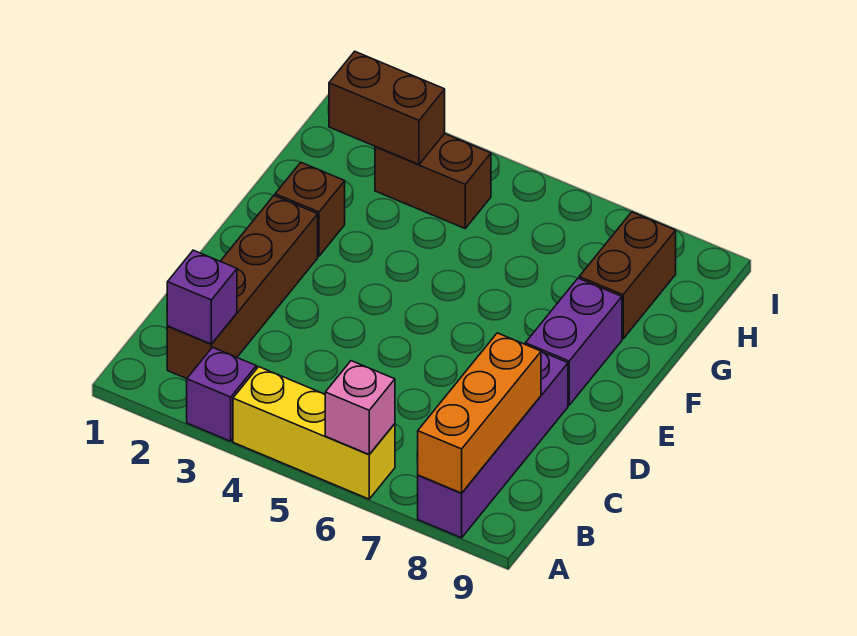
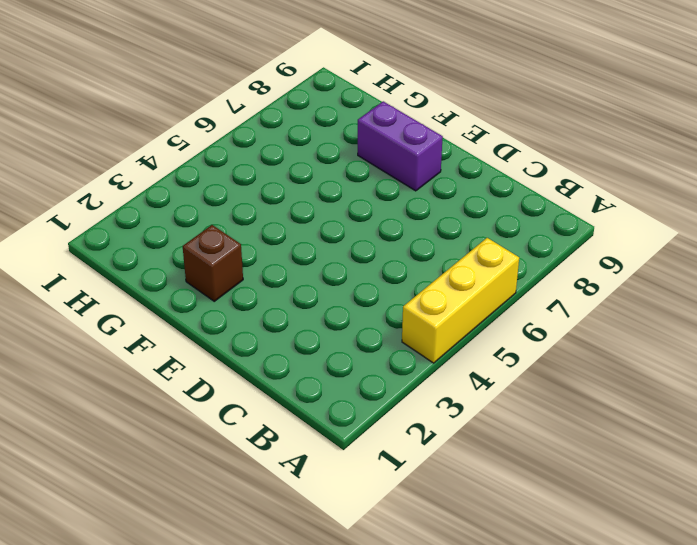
none -> purple brick A3 level 1
none -> purple brick A8:D8 level 1
none -> brown brick B2:E2 level 1

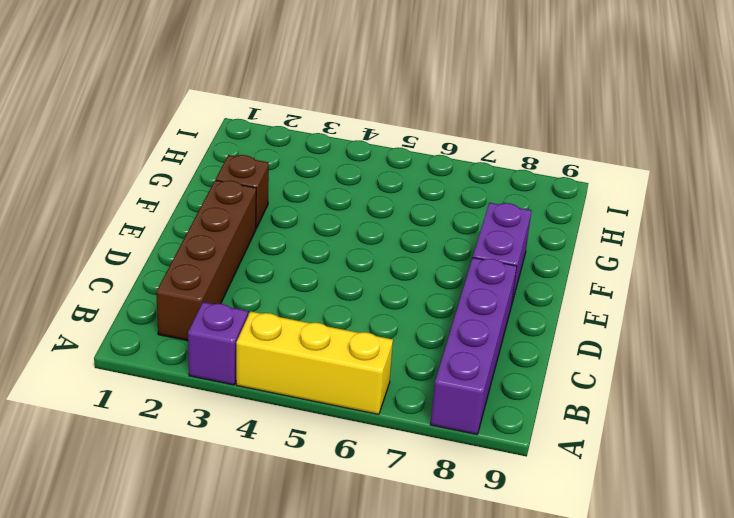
none -> brown brick G8:H8 level 1
none -> brown brick H3:H4 level 1
none -> pink brick A6 level 2

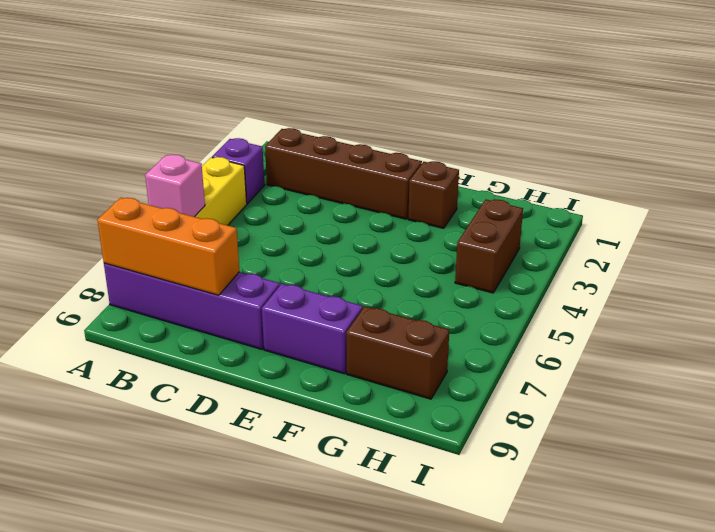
none -> purple brick B2 level 2
none -> brown brick H2:H3 level 2

